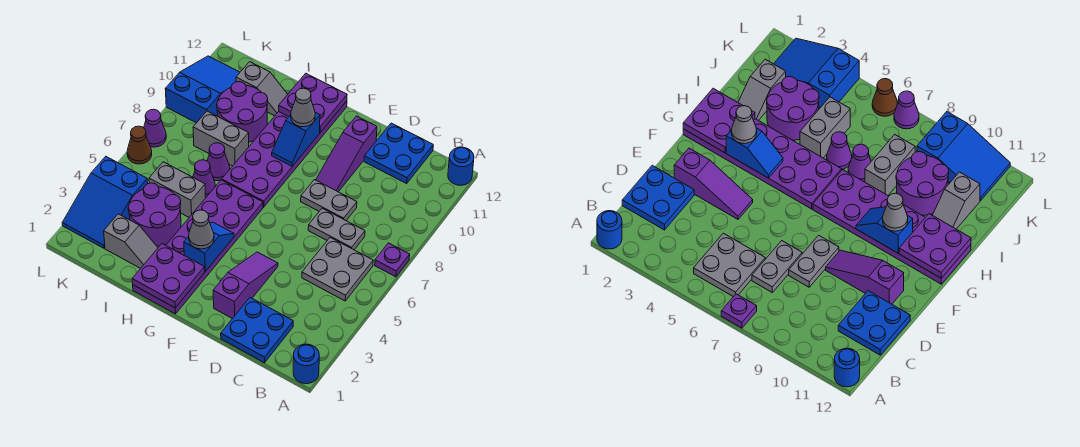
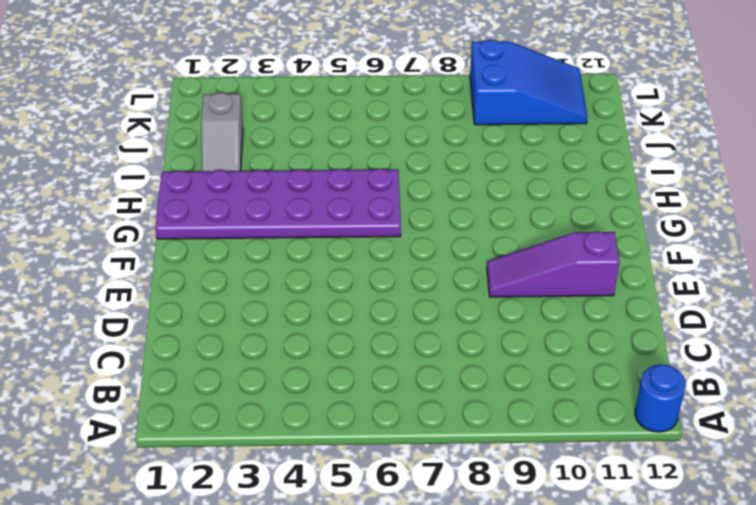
none -> blue round brick A1 level 1
none -> purple plate A7 level 1
none -> grey plate B5:C6 level 1
none -> blue plate C1:D2 level 1

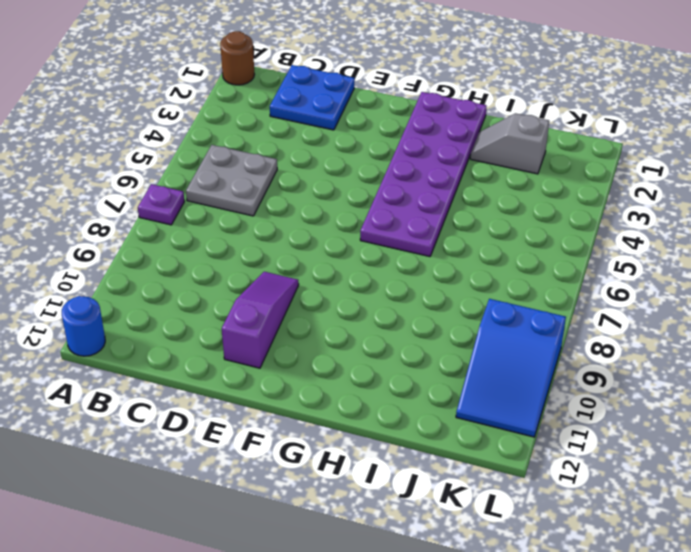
brown round brick A1 level 1 -> blue round brick A1 level 1
none -> grey plate C7:D7 level 1
none -> blue plate C11:D12 level 1
none -> grey plate D8:E8 level 1
none -> purple slope E2:E4 level 1 top 2

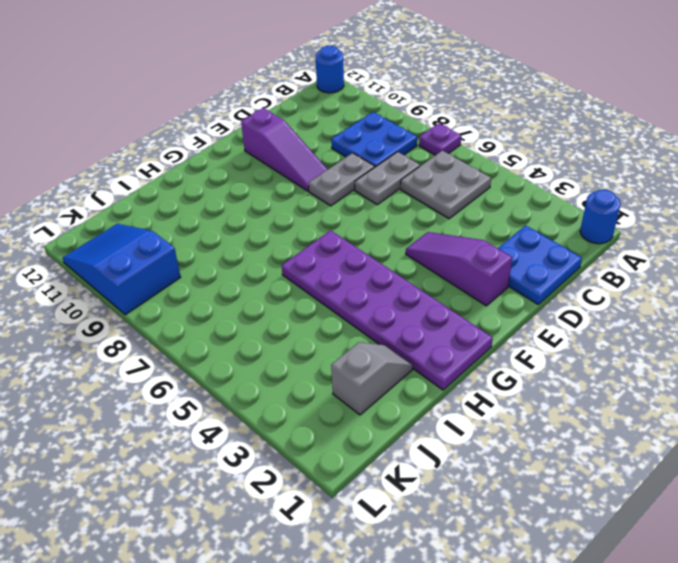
blue plate B8:C9 level 1 -> blue plate C11:D12 level 1
none -> purple plate G7:H12 level 1
none -> purple round brick I3:J4 level 1
none -> grey brick I5:J5 level 1
none -> purple cone I6 level 1

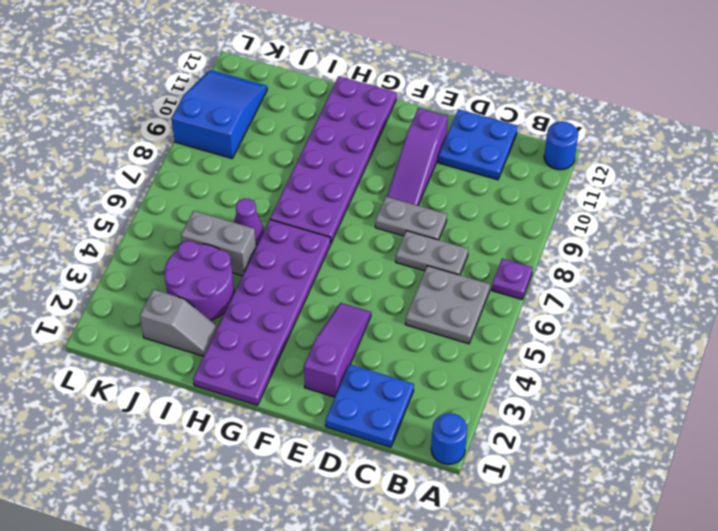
none -> purple cone I7 level 1
none -> grey brick I8:J8 level 1
none -> purple round brick I9:J10 level 1
none -> grey slope I11:J11 level 1 top J

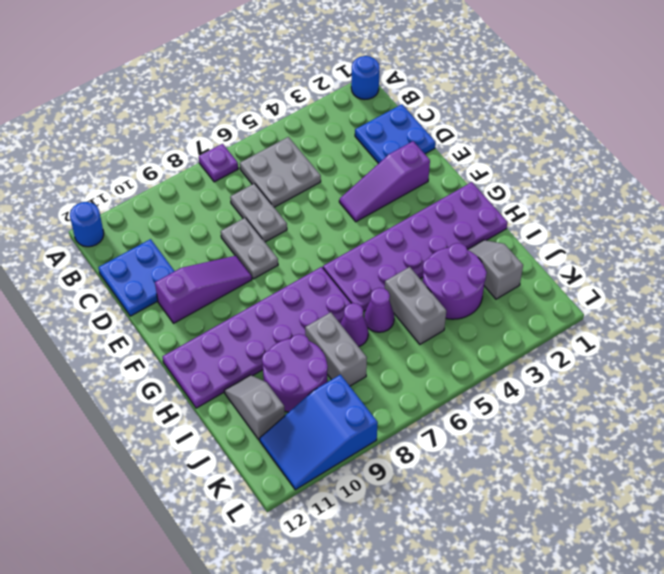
none -> blue slope K2:L4 level 1 top 4
none -> brown cone L6 level 1
none -> purple cone L7 level 1
none -> purple plate G1:H2 level 2

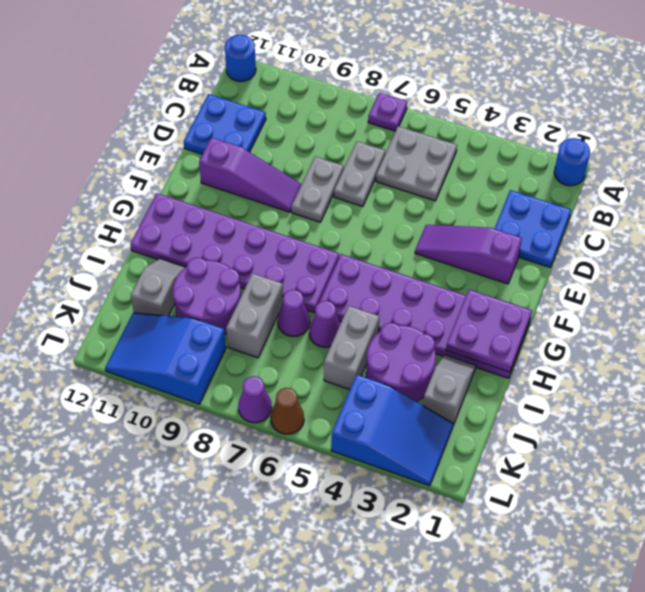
none -> blue slope G3:G4 level 2 top 3
none -> blue slope G9:G10 level 2 top 10
none -> purple plate G11:H12 level 2
none -> grey cone G3 level 3

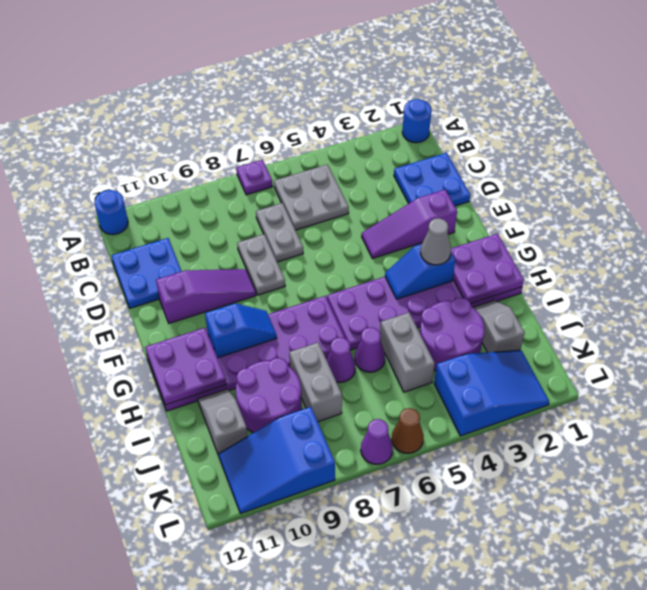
none -> grey cone G10 level 3

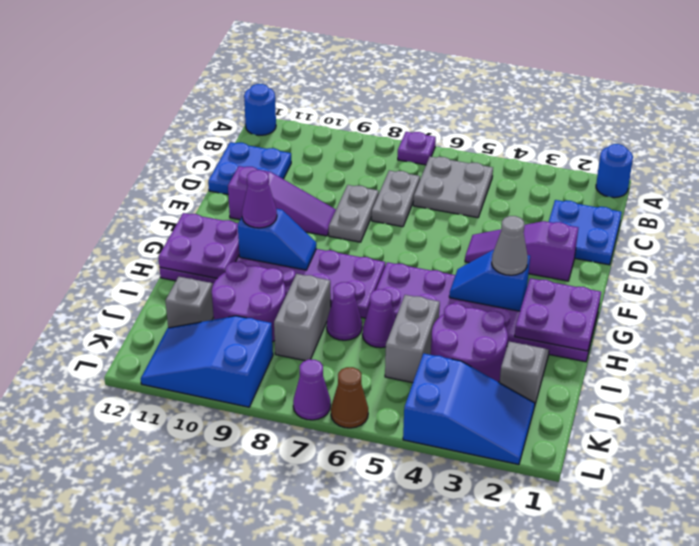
purple cone G10 level 3 -> grey cone G10 level 3

